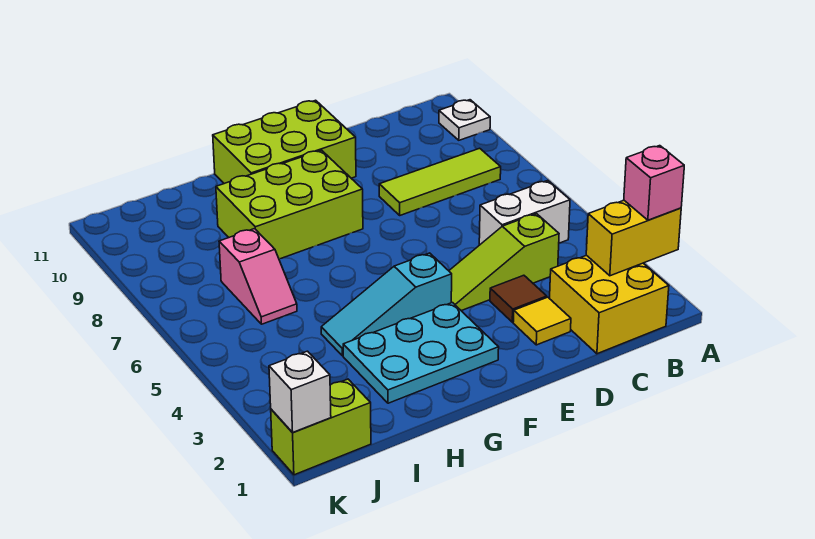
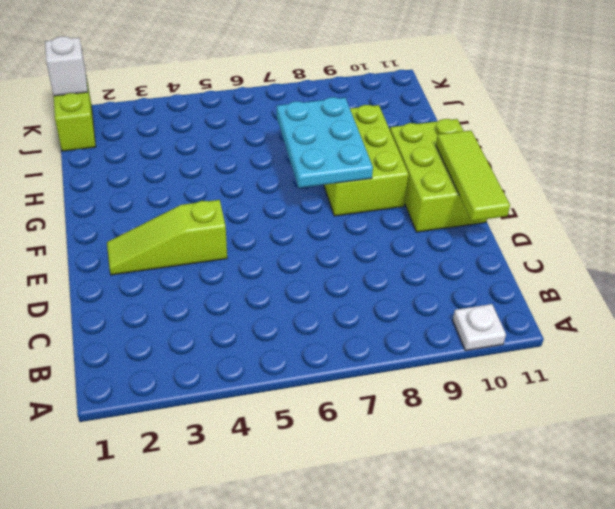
lime tile D11:F11 level 2 -> lime tile B8:D8 level 1
lime slope E2:E4 level 1 top 4 -> lime slope C4:E4 level 1 top C
cyan plate F7:H8 level 2 -> cyan plate F2:H3 level 1
none -> yellow brick B1:C2 level 1
none -> white brick B5:C5 level 1
none -> yellow tile D2 level 1

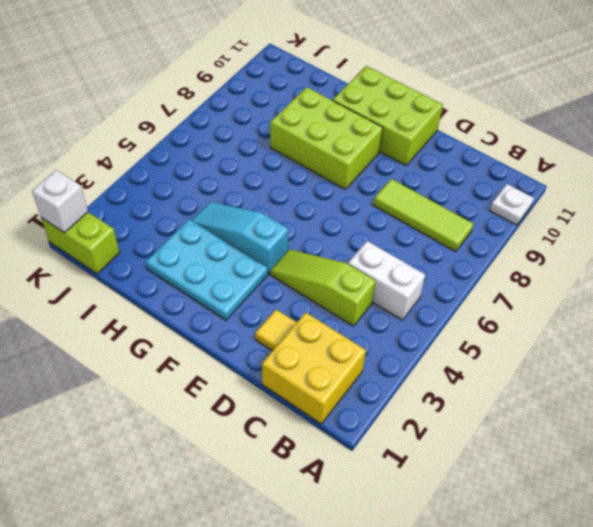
none -> brown tile D3 level 1
none -> pink slope I6:I7 level 1 top 7
none -> yellow brick A2:B2 level 2

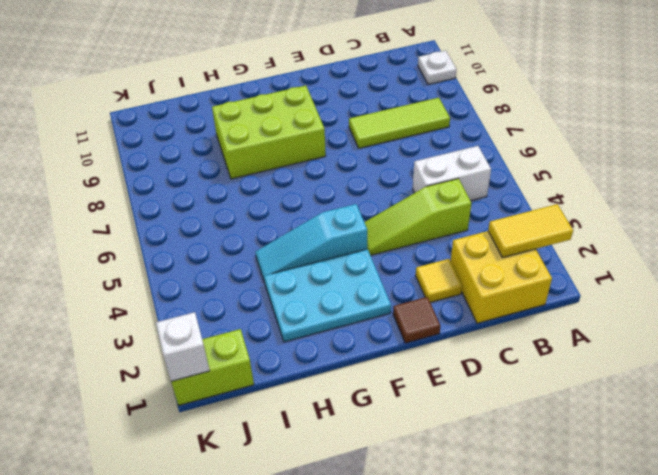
yellow tile A2:B2 level 2 -> yellow brick A2:B2 level 2
brown tile E1 level 1 -> brown tile D3 level 1
none -> lime brick E10:G11 level 1
none -> pink slope I6:I7 level 1 top 7
none -> pink brick A2 level 3

